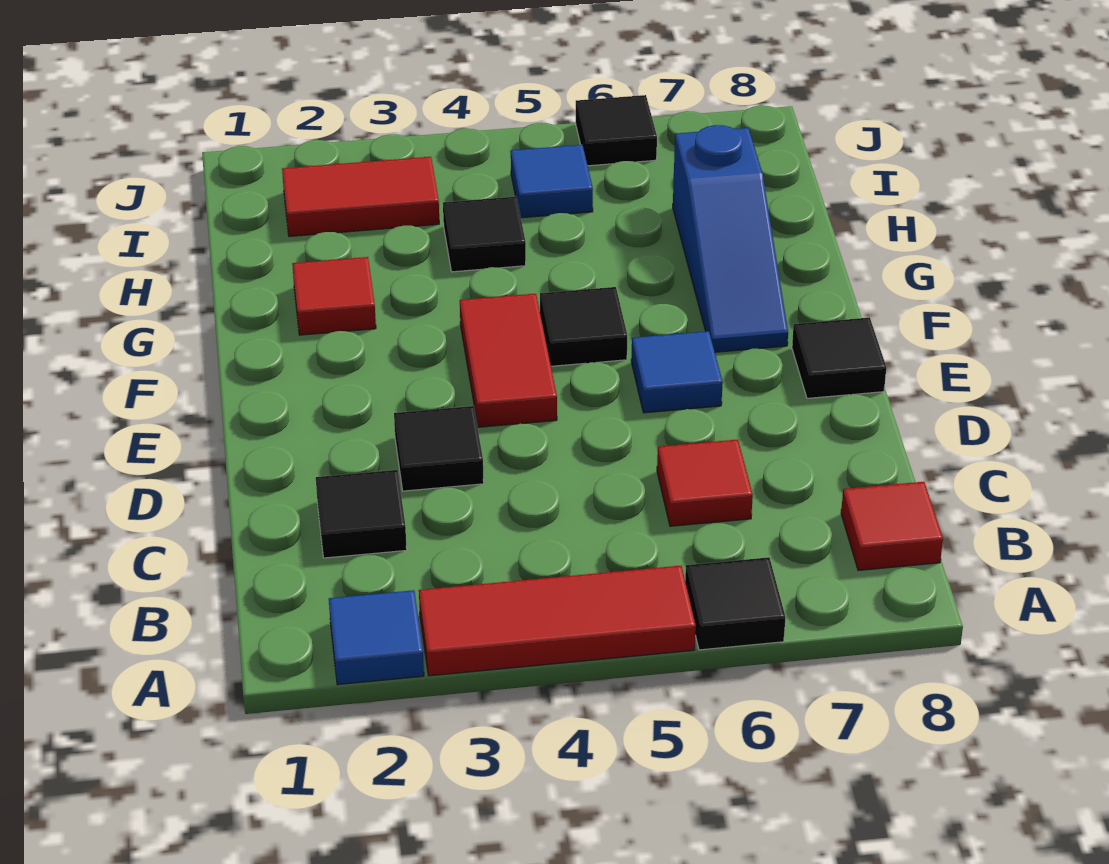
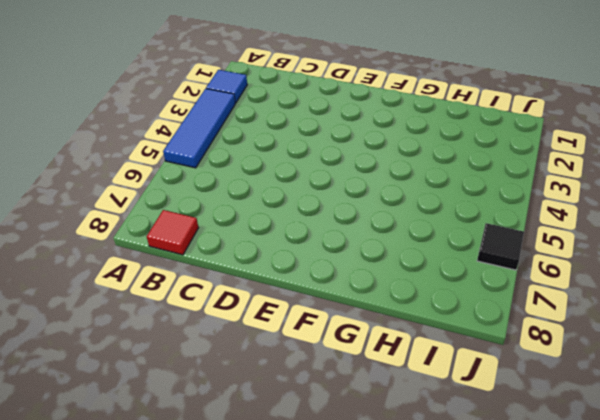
blue tile A3:A5 level 1 -> red tile A3:A5 level 1
none -> black tile A6 level 1
none -> black tile C2 level 1
none -> red tile C6 level 1

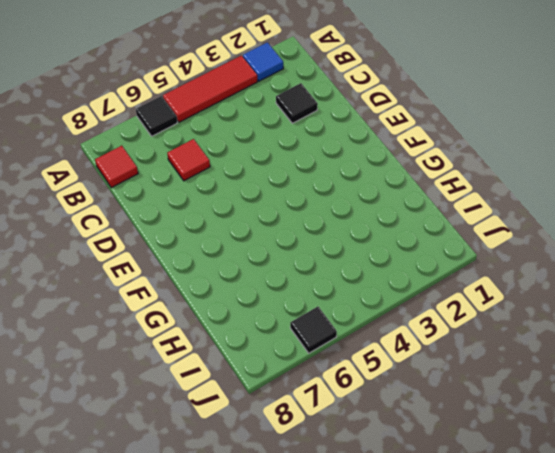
none -> black tile D3 level 1
none -> red tile E4:F4 level 1
none -> blue tile E6 level 1

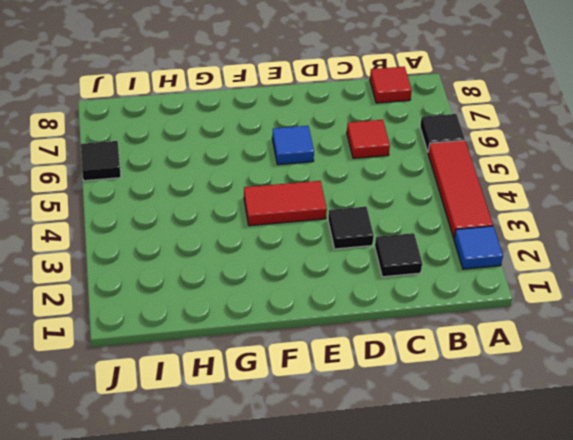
none -> black tile E8 level 1
none -> black tile F5 level 1
none -> blue slope F7:H7 level 1 top H

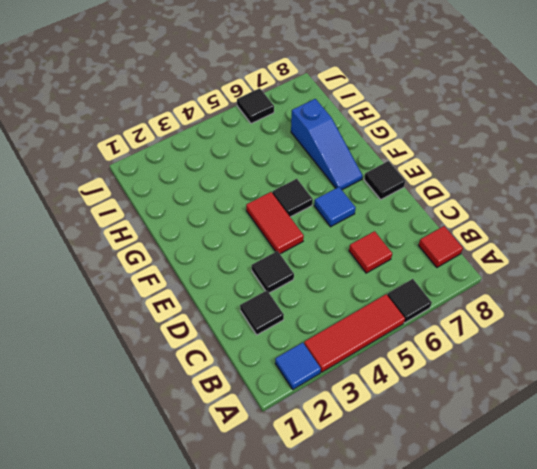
none -> red tile G2 level 1
none -> black tile H4 level 1
none -> red tile I2:I3 level 1

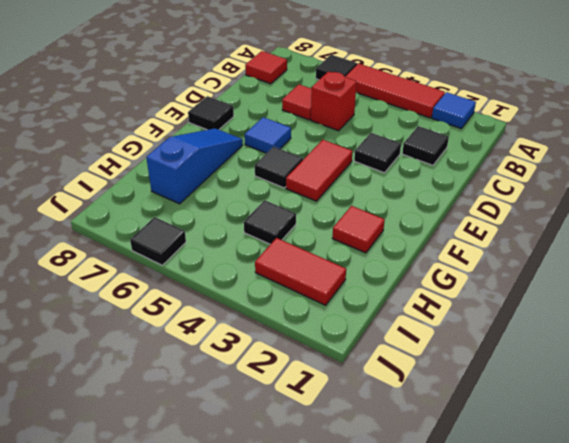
red brick C5 level 1 -> none
none -> blue tile I5 level 1

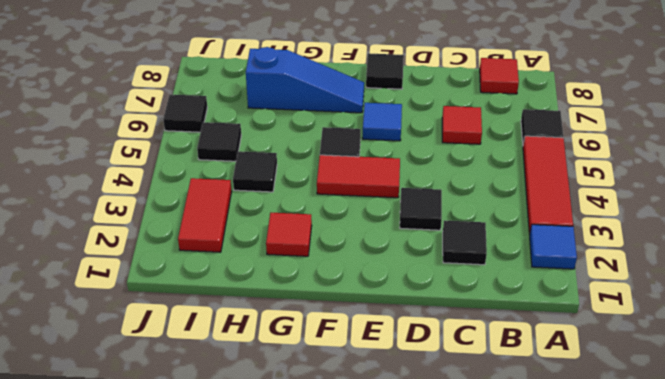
black tile I5 level 1 -> blue tile I5 level 1

